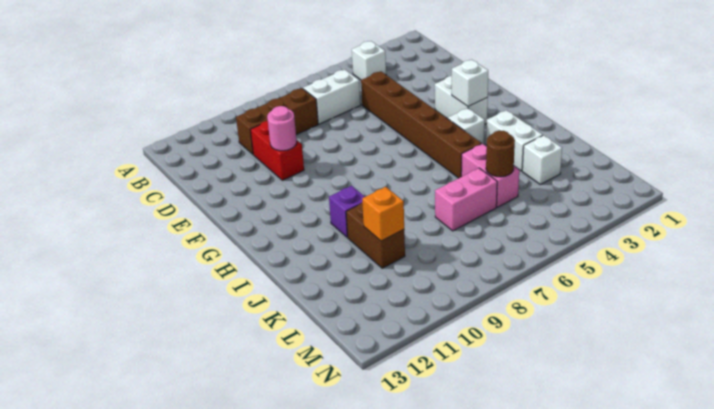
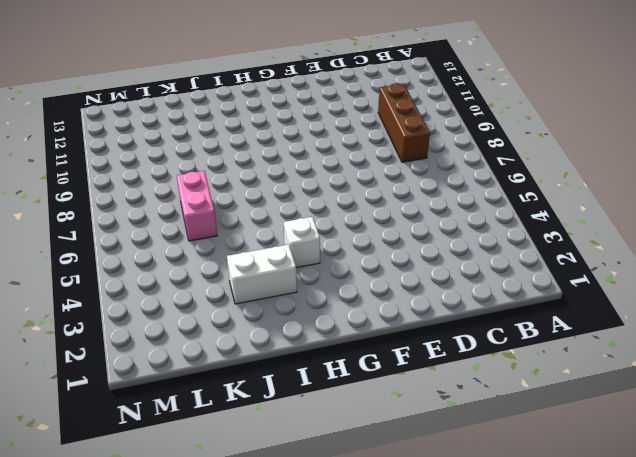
none -> white brick B4 level 1
none -> white brick C6:C7 level 1
none -> brown brick D5:I5 level 1

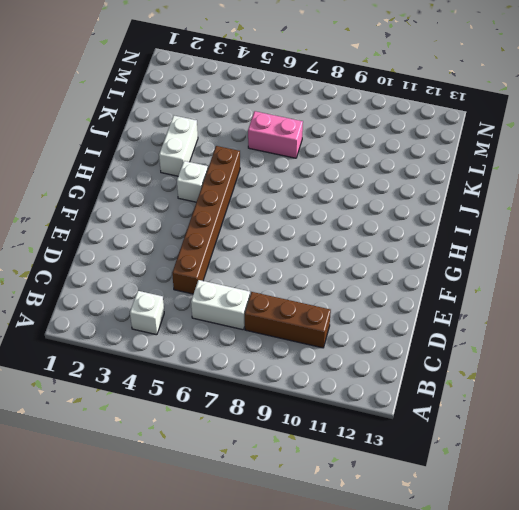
none -> red brick D10:E10 level 1
none -> white brick F3:G3 level 1
none -> purple brick I10 level 1

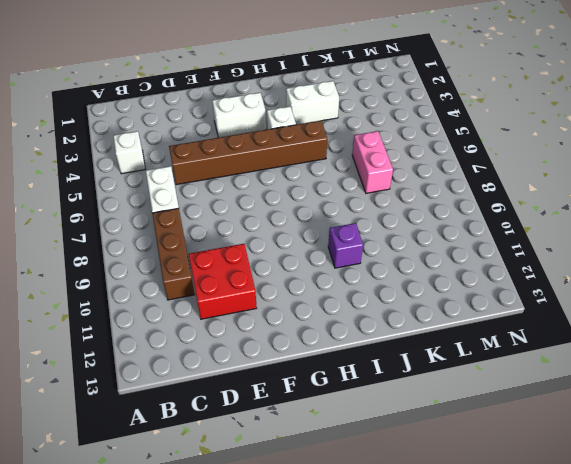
red brick D10:E11 level 1 -> red brick D10:E10 level 1
none -> pink brick J5:K5 level 1
none -> brown brick J10:K10 level 1
none -> white brick K3 level 1

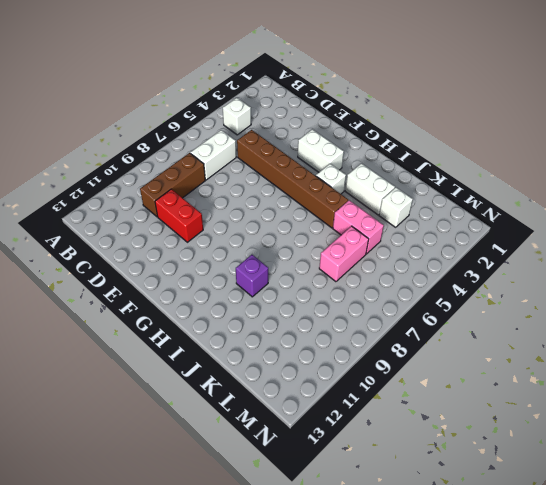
none -> brown brick J10:K10 level 1
none -> pink round brick E10 level 2
none -> white brick G3 level 2

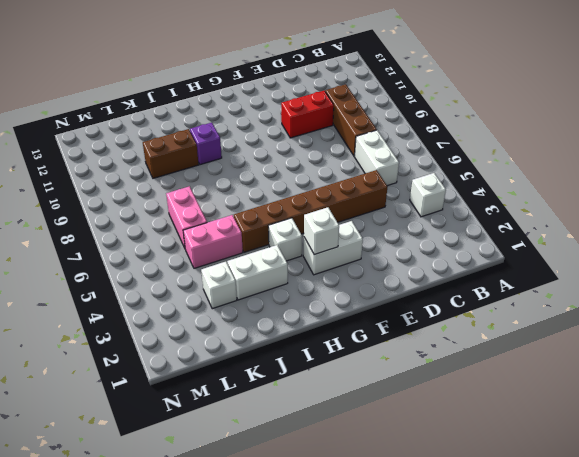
none -> pink round brick E10 level 2
none -> brown round brick K5 level 2
none -> orange brick K10 level 2

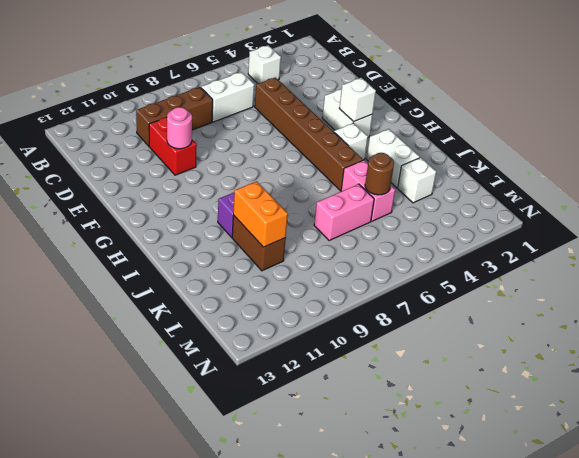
orange brick J10:K10 level 2 -> orange brick K10 level 2

